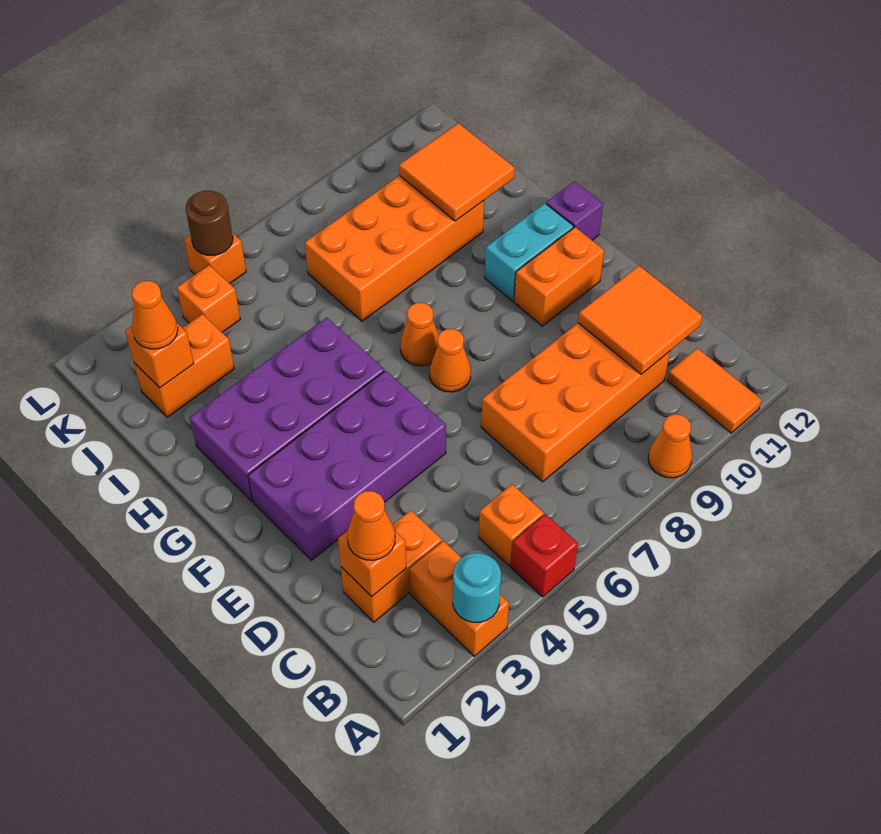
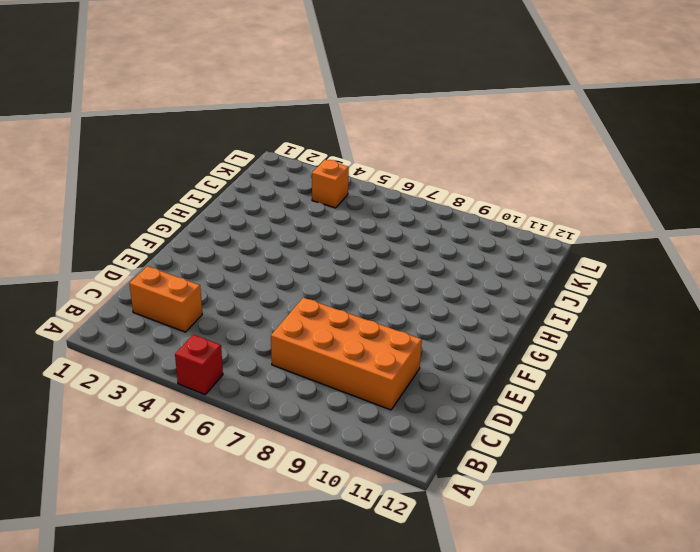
none -> orange brick A3:B3 level 1
none -> orange cone A9 level 1
none -> orange tile A11:B11 level 1

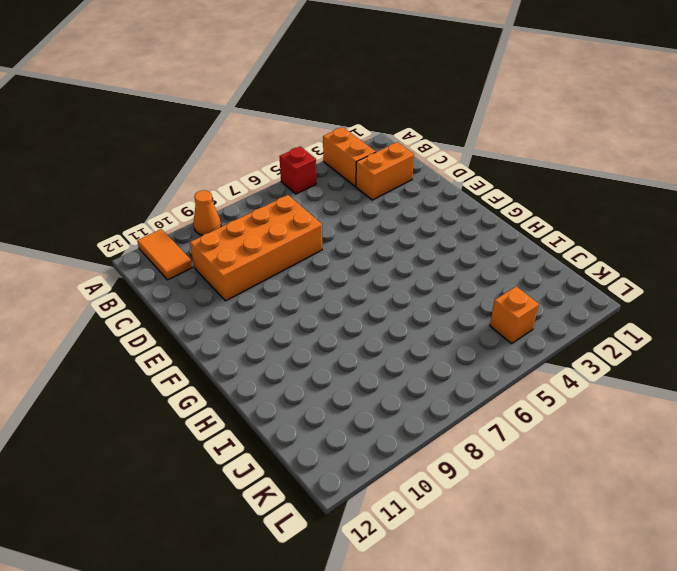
none -> orange brick B5 level 1
none -> purple brick E2:F5 level 1
none -> orange cone F7 level 1

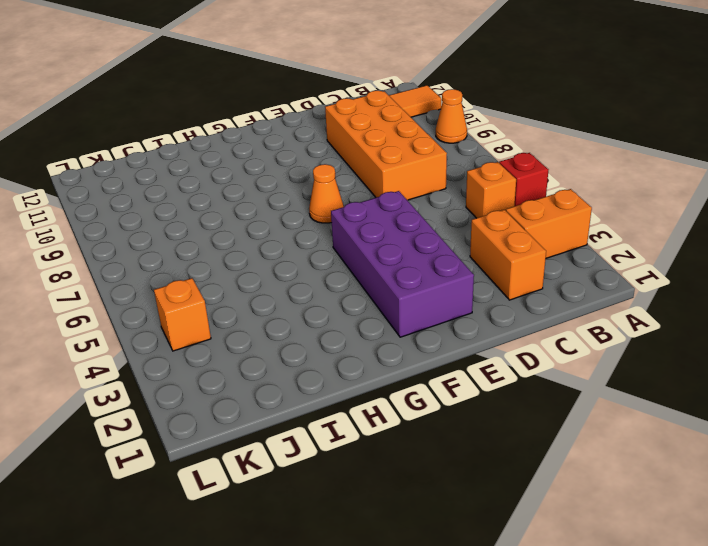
none -> orange brick F10:F11 level 1
none -> purple brick G2:H5 level 1
none -> orange cone G7 level 1

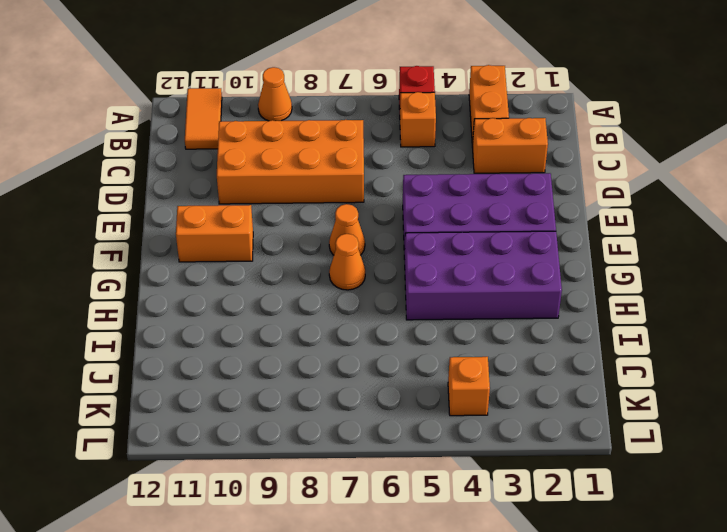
none -> cyan brick G10:G11 level 1
none -> purple brick G12 level 1
none -> orange brick I7:J10 level 1

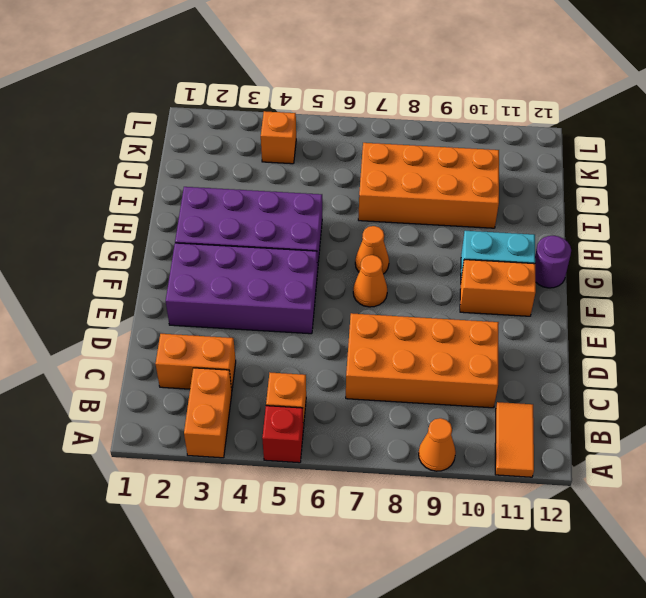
purple round brick G12 level 1 -> purple brick G12 level 1
none -> orange brick J2:J3 level 1
none -> orange brick L5 level 1
none -> cyan round brick A3 level 2

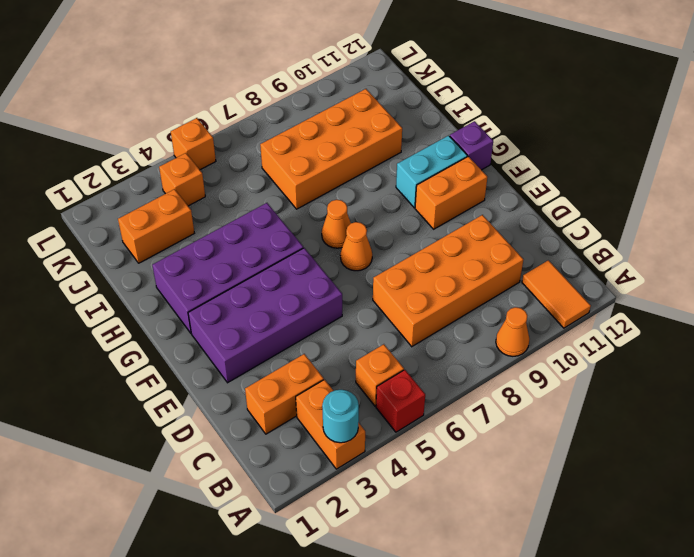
none -> orange brick C2 level 2
none -> orange tile C10:D11 level 2
none -> orange tile I10:J11 level 2

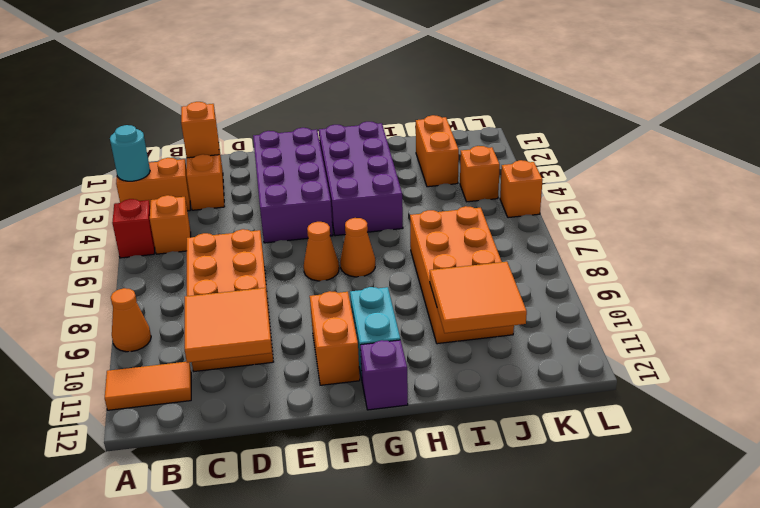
none -> orange brick J2 level 2
none -> brown round brick L5 level 2
none -> orange cone C2 level 3

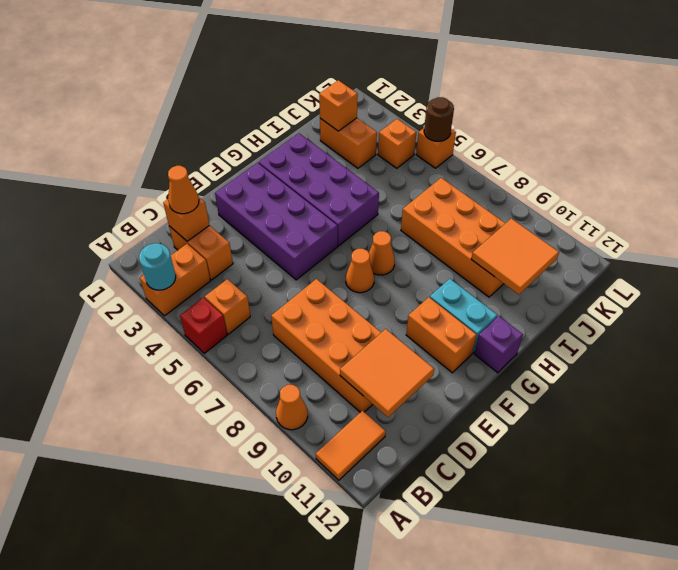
none -> orange cone J2 level 3

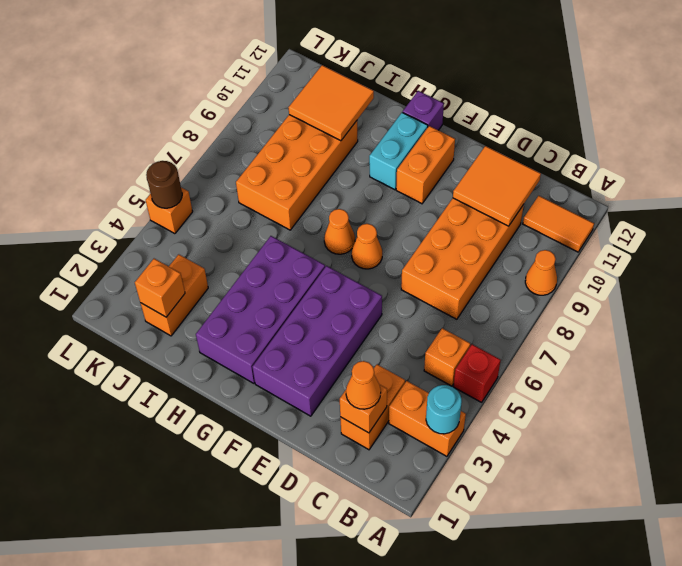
none -> orange brick K4 level 1
none -> orange cone J2 level 3

